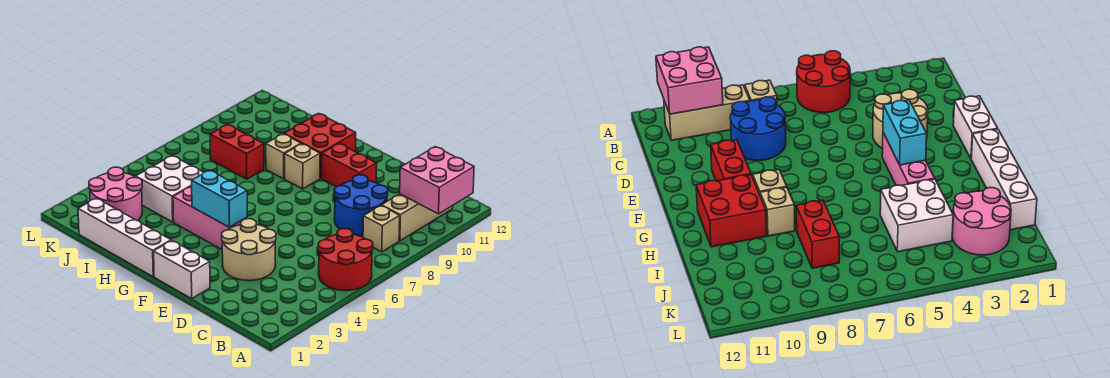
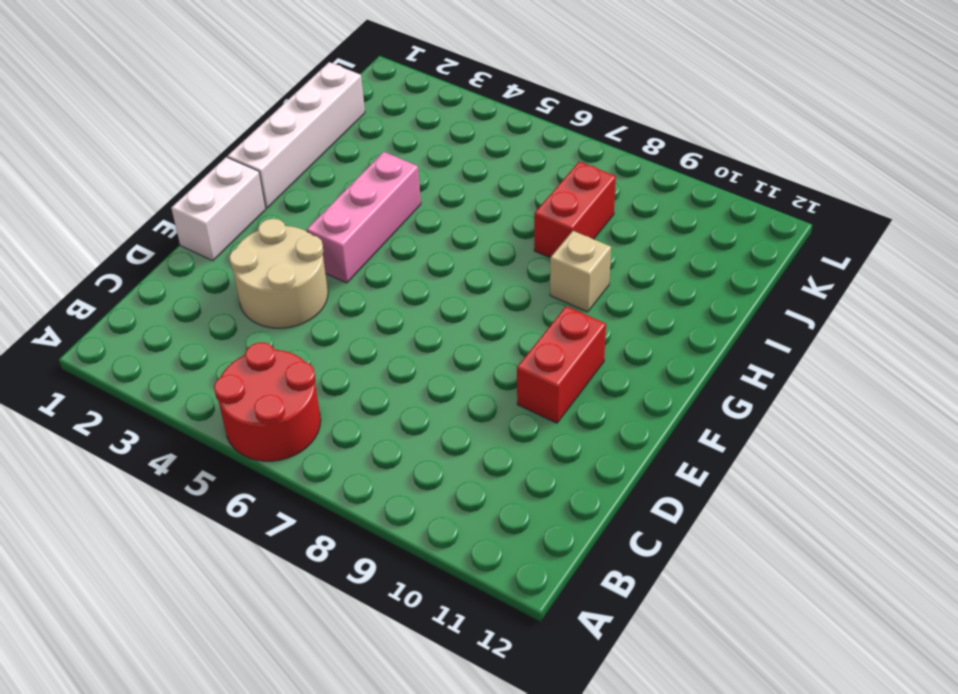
none -> tan brick B8 level 1
none -> tan brick B9:B11 level 1
none -> blue round brick C8:D9 level 1

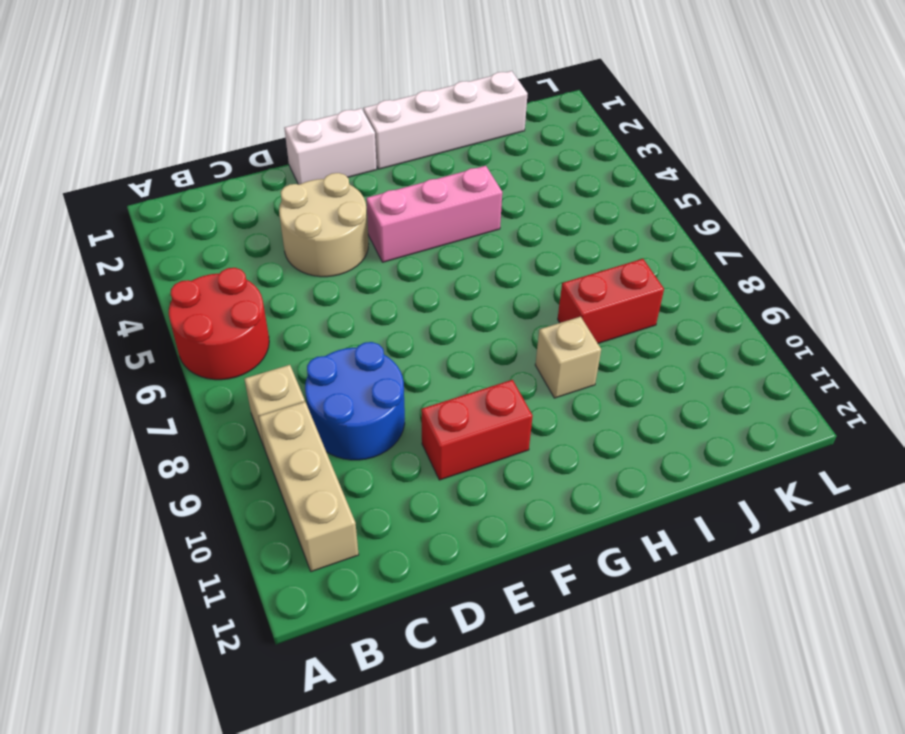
none -> tan brick G9 level 1
none -> red brick G10:H11 level 1
none -> white brick I4:J5 level 1

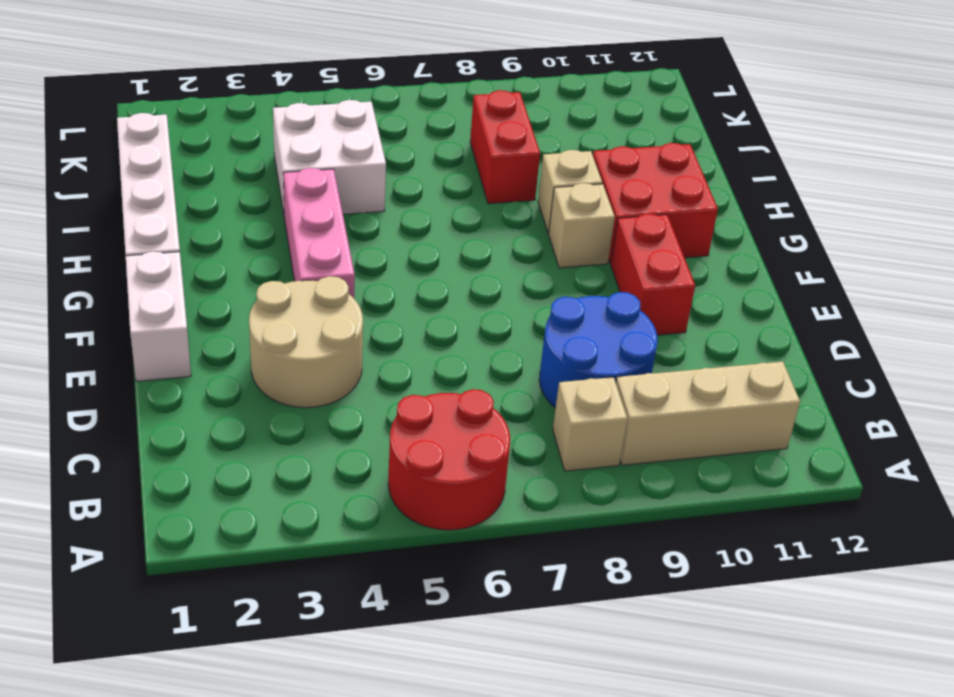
none -> pink round brick J2:K3 level 1
none -> pink brick A10:B11 level 2
none -> cyan brick F4:G4 level 2

